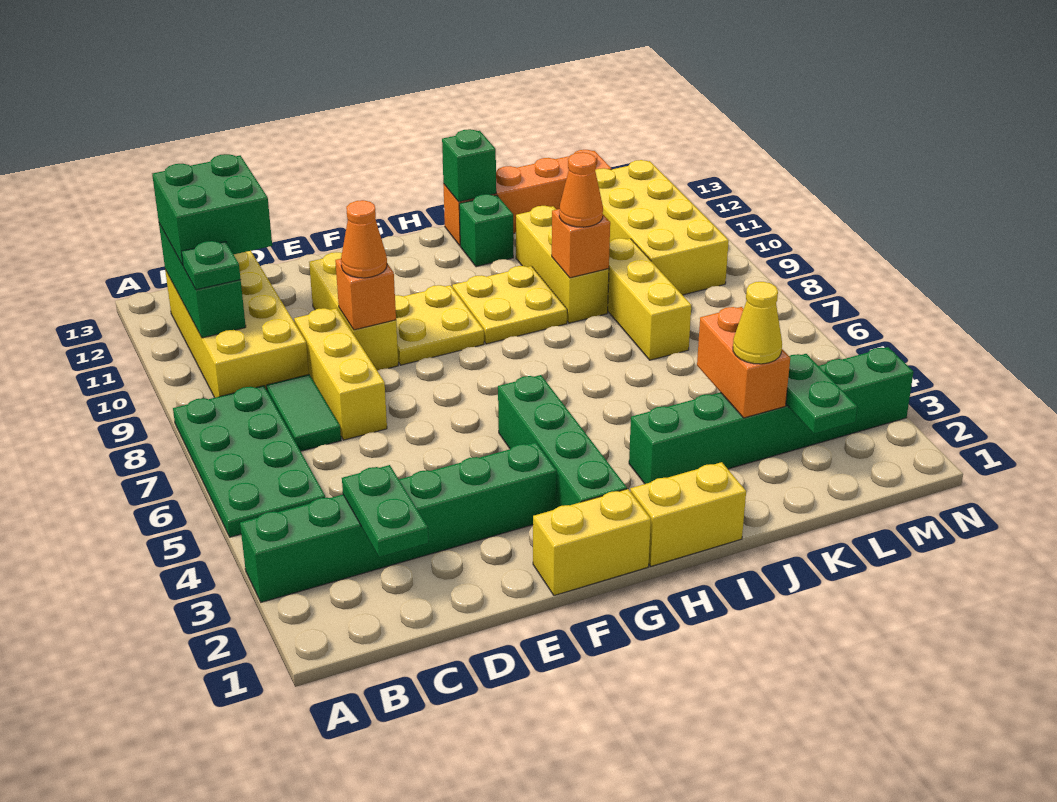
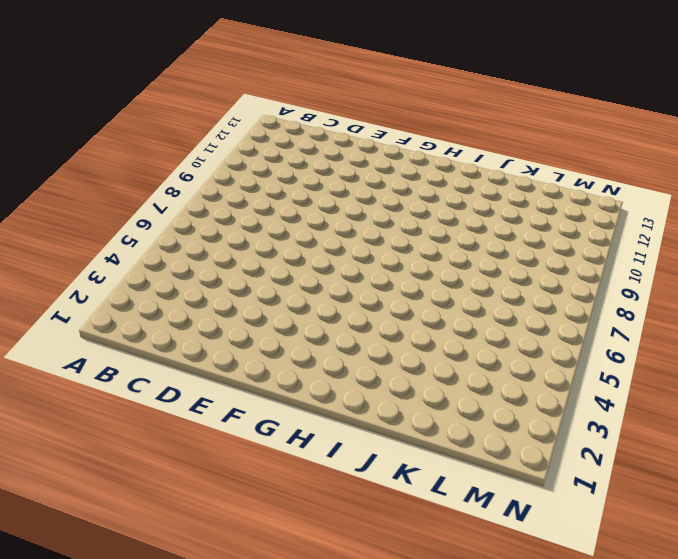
none -> green brick A3:F3 level 1
none -> green plate A5:B8 level 1
none -> yellow brick B9:C12 level 1

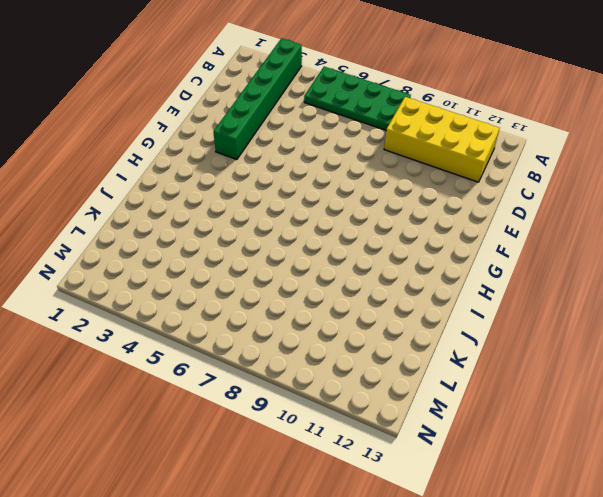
none -> green tile C7:C8 level 1
none -> yellow brick D7:D9 level 1
none -> yellow brick E9:E11 level 1

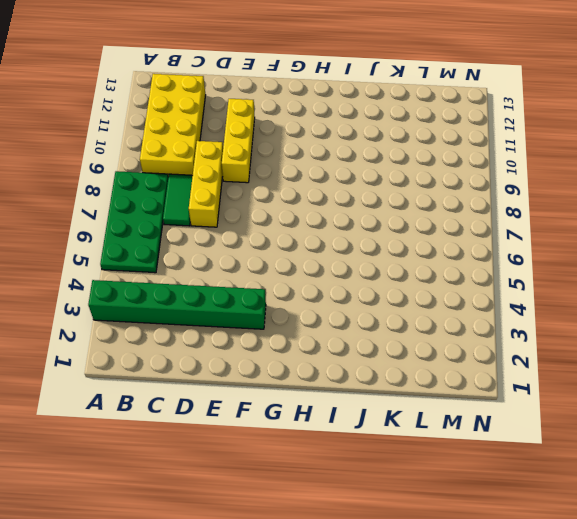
none -> yellow brick F1:G1 level 1
none -> yellow plate F9:G10 level 1
none -> green brick G2:G5 level 1

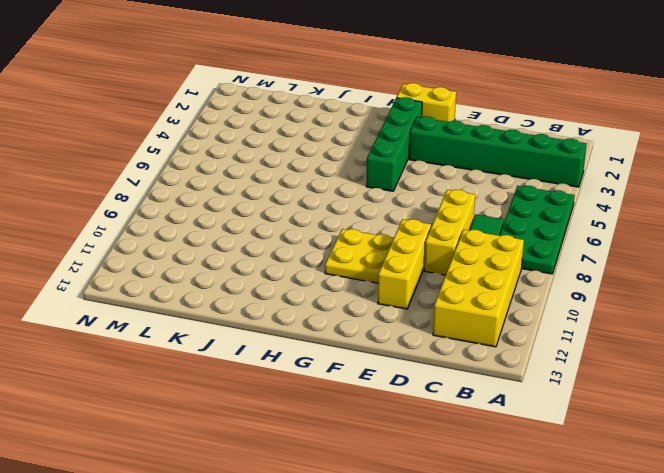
none -> yellow brick H1:I1 level 1
none -> yellow plate H9:I10 level 1
none -> green brick I3:N3 level 1

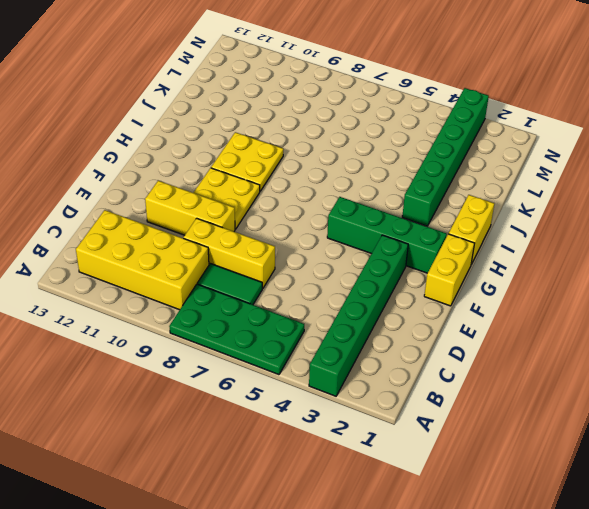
none -> green brick I12 level 1
none -> orange brick I13:L13 level 1
none -> yellow brick J9:J11 level 1

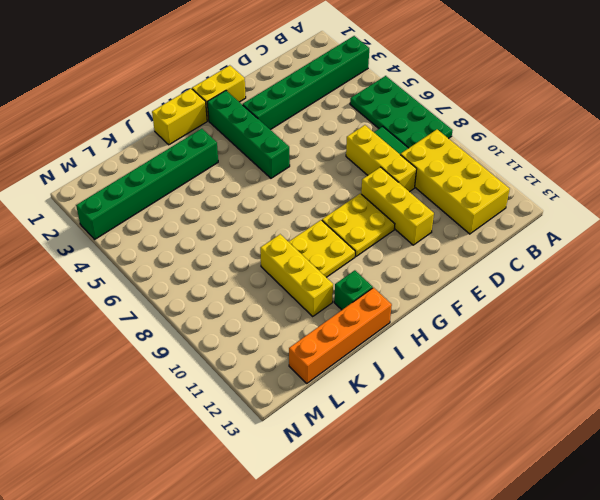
none -> yellow brick K7:K9 level 1
none -> yellow brick L9:M12 level 1
none -> green brick B10:B12 level 2

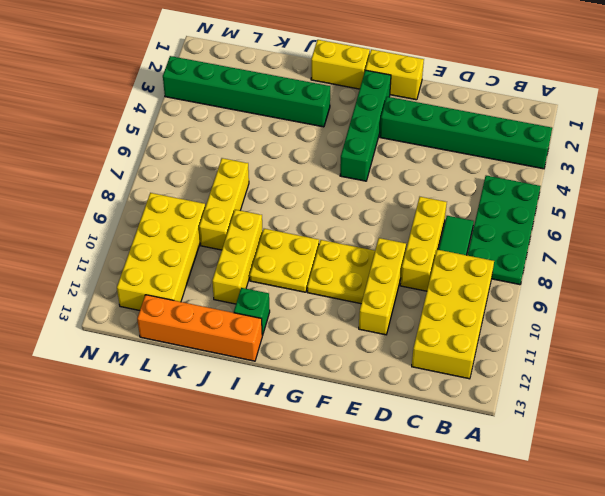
none -> green brick B10:B12 level 2
none -> green plate C2:C3 level 2
none -> orange brick E9 level 2

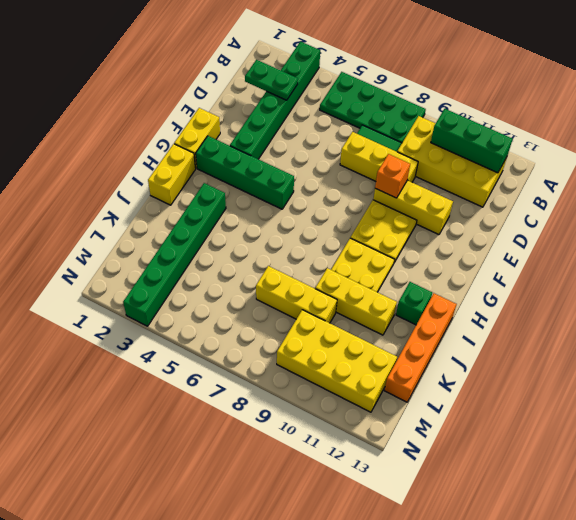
none -> green brick I13 level 2
none -> orange brick J9 level 2
none -> orange brick K3:K4 level 2

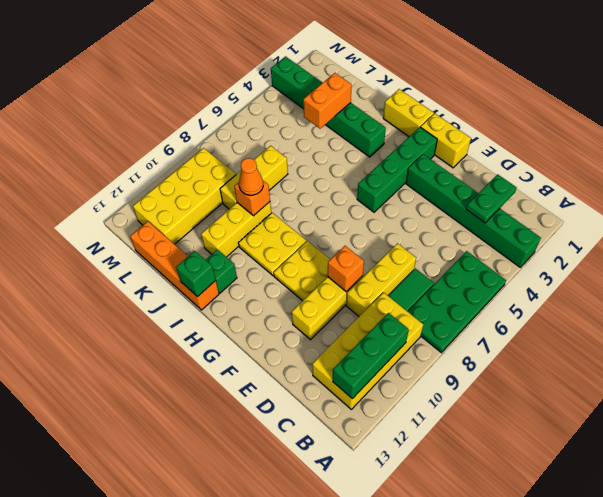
none -> green plate L2:L3 level 2
none -> green plate B10 level 3
none -> green brick B11:C12 level 3

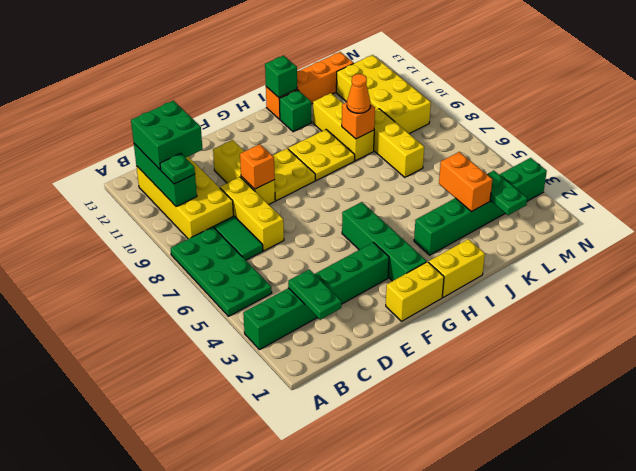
none -> orange cone E9 level 3
none -> yellow cone K3 level 3

